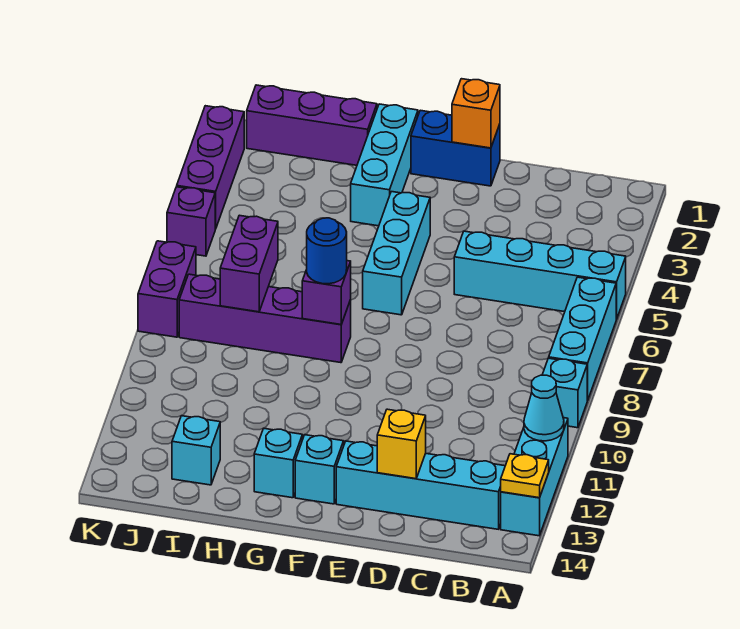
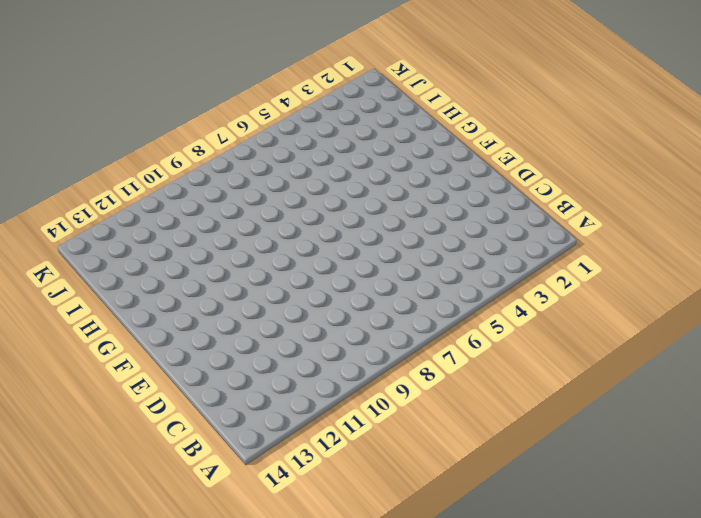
none -> cyan brick A5:D5 level 1
none -> cyan brick A6:A8 level 1
none -> cyan brick A9 level 1

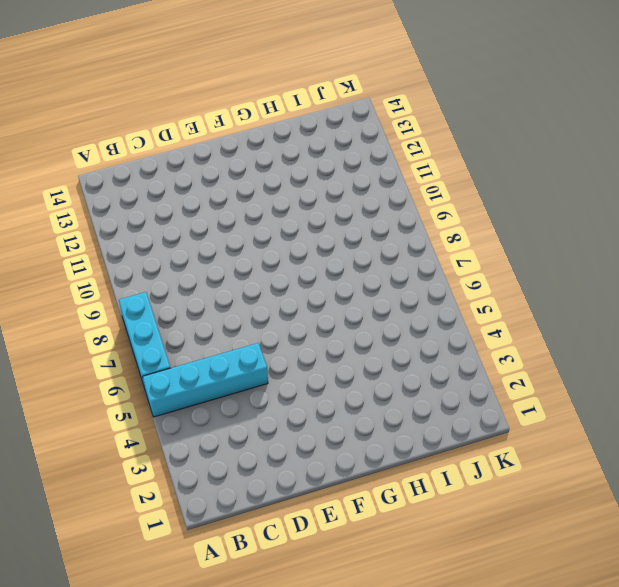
none -> cyan brick A9 level 1
none -> cyan brick A11:A13 level 1
none -> cyan brick B13:E13 level 1

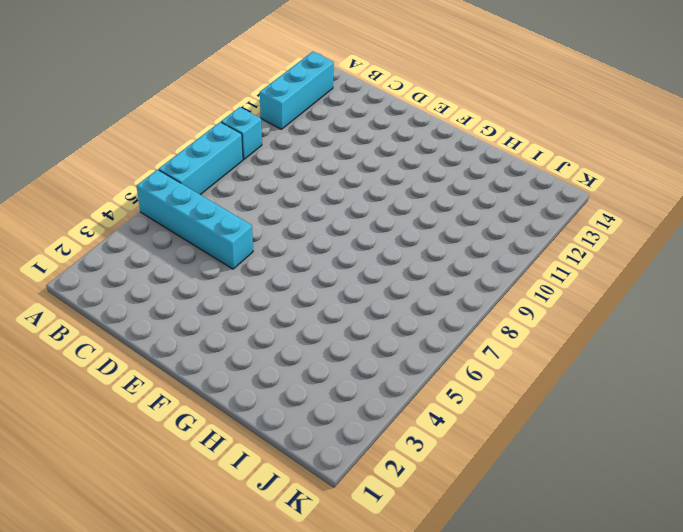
none -> cyan brick B13:E13 level 1
none -> blue brick E1:F1 level 1
none -> cyan brick F4:F6 level 1

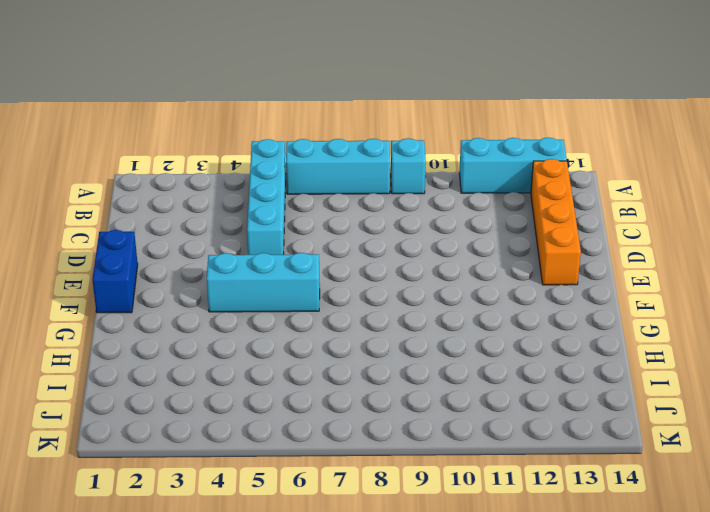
orange brick B13:E13 level 1 -> cyan brick B13:E13 level 1
none -> cyan brick F13 level 1
none -> cyan brick G1:G3 level 1
none -> purple brick G8:J8 level 1

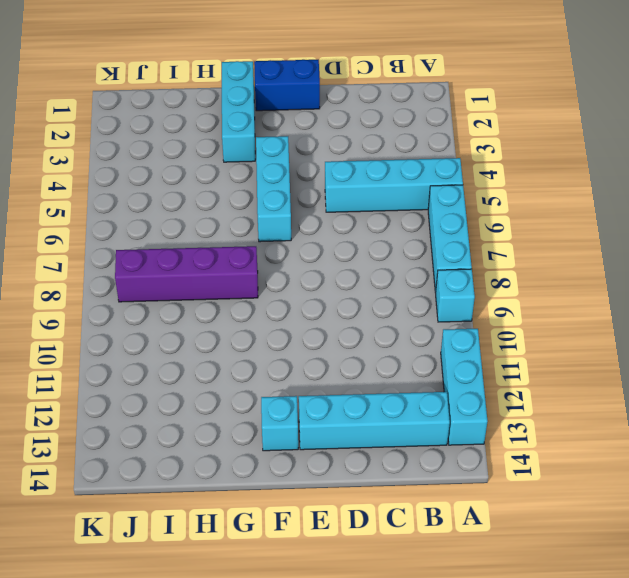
none -> cyan brick G13 level 1
none -> purple brick H1:J1 level 1
none -> cyan brick I13 level 1

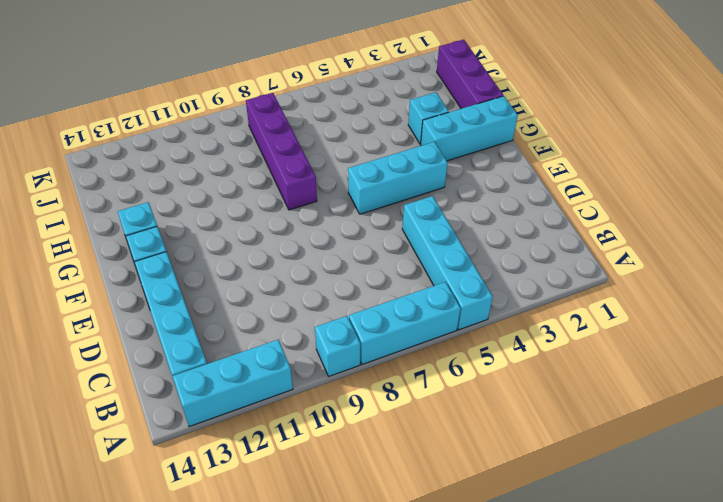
cyan brick H3 level 1 -> cyan brick I13 level 1
none -> blue brick E1:F1 level 1
none -> purple brick K2:K4 level 1
none -> purple brick K5 level 1

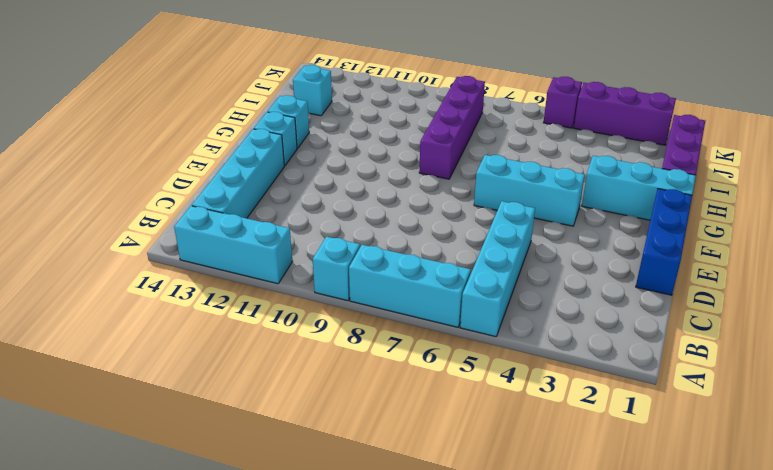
blue brick D1:F1 level 1 -> blue brick E1:F1 level 1
none -> purple brick K7:K8 level 1
none -> cyan cone A11 level 2
none -> yellow plate A13 level 2

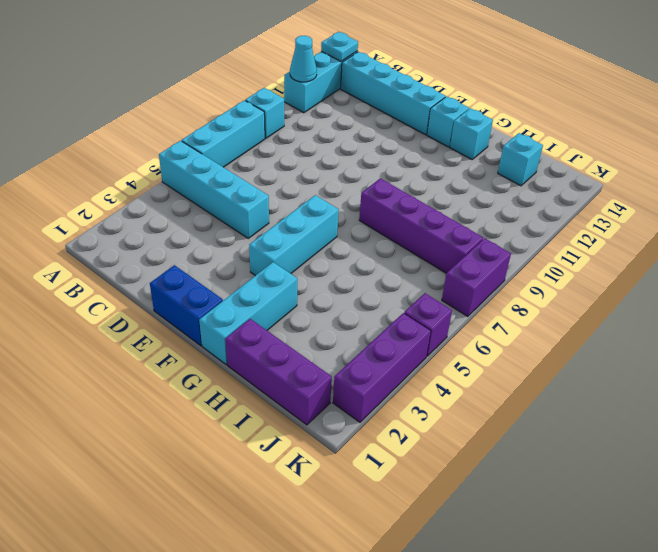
cyan plate A13 level 2 -> yellow plate A13 level 2
none -> yellow brick D13 level 2
none -> orange brick E1 level 2
none -> purple brick G8 level 2

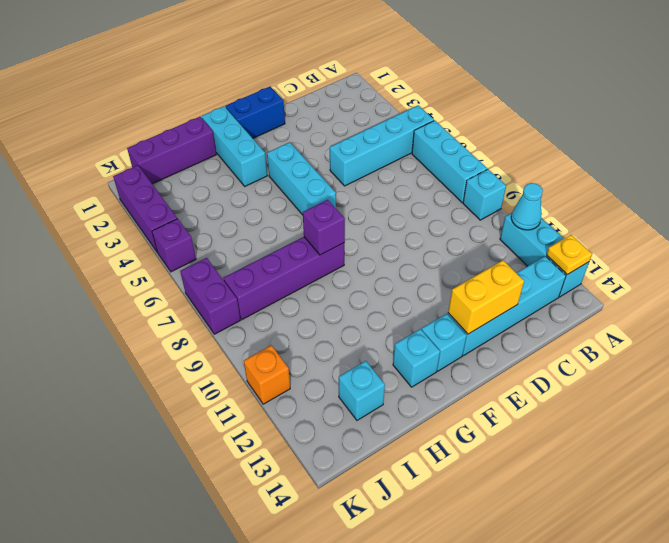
yellow brick D13:E13 level 2 -> yellow brick D13 level 2
orange brick K11 level 1 -> orange brick E1 level 2
none -> purple brick I7:I8 level 2
none -> blue round brick G8 level 3

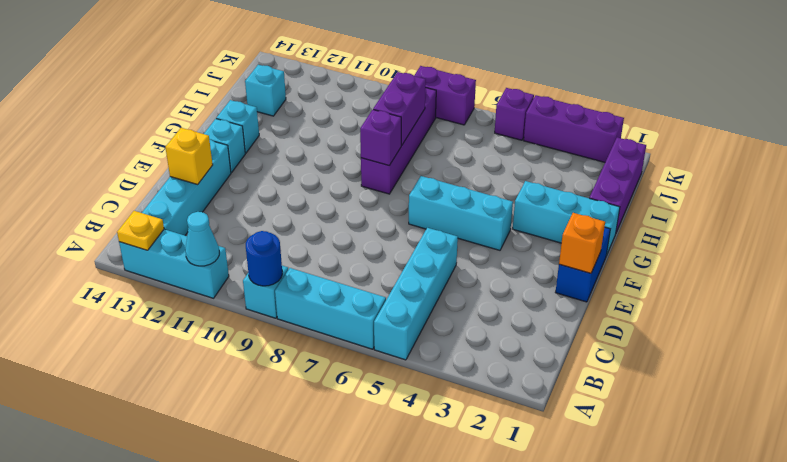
blue round brick A9 level 2 -> blue round brick G8 level 3
purple brick H8:I8 level 2 -> purple brick I7:I8 level 2

